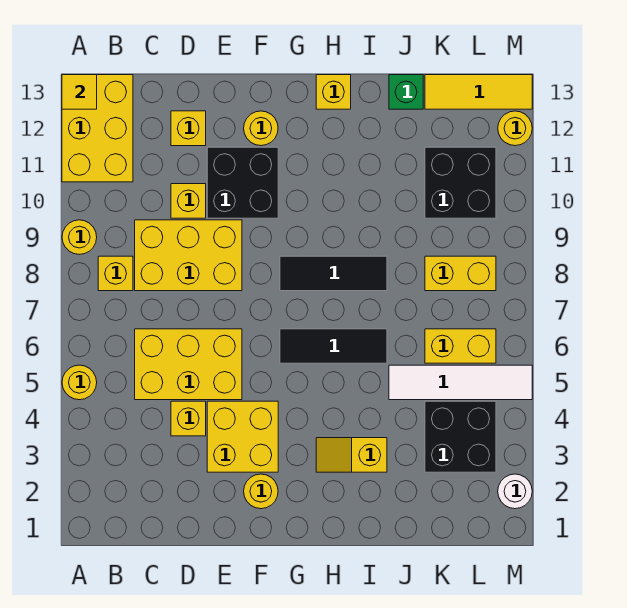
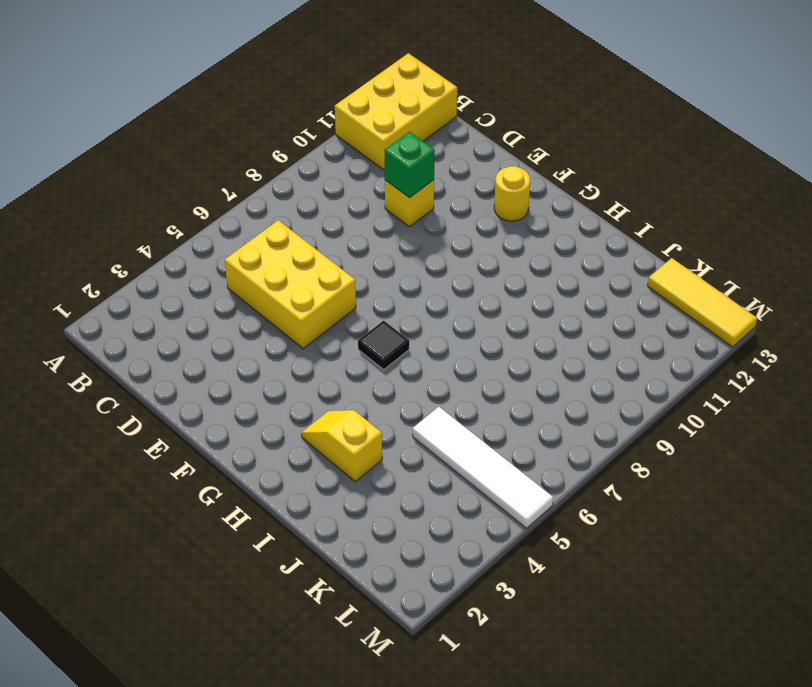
green brick D10 level 2 -> green brick J13 level 1
black tile G6 level 1 -> black tile G6:I6 level 1
none -> yellow round brick A5 level 1
none -> yellow round brick A9 level 1
none -> yellow brick B8 level 1

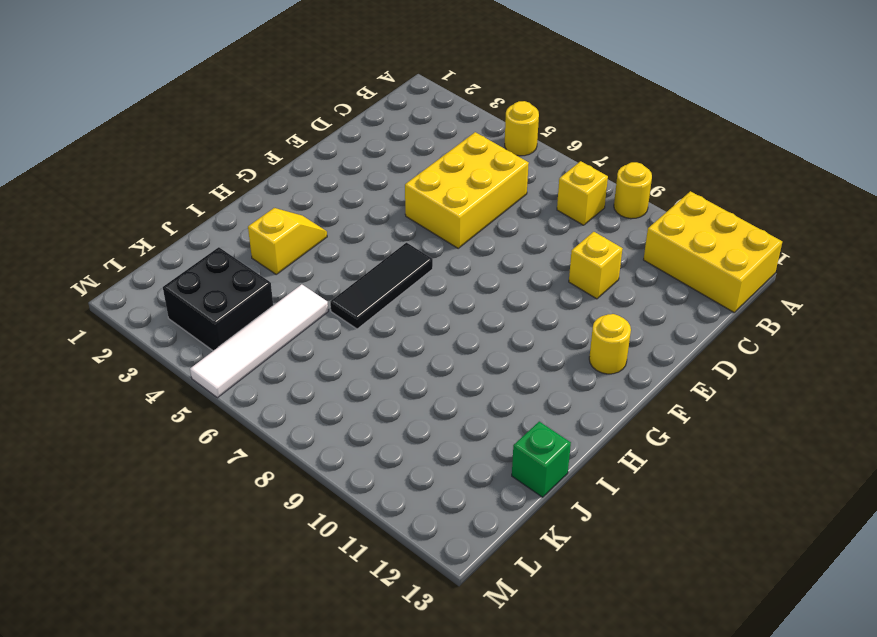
none -> yellow brick C8:E9 level 1
none -> yellow brick D4 level 1
none -> yellow brick D12 level 1

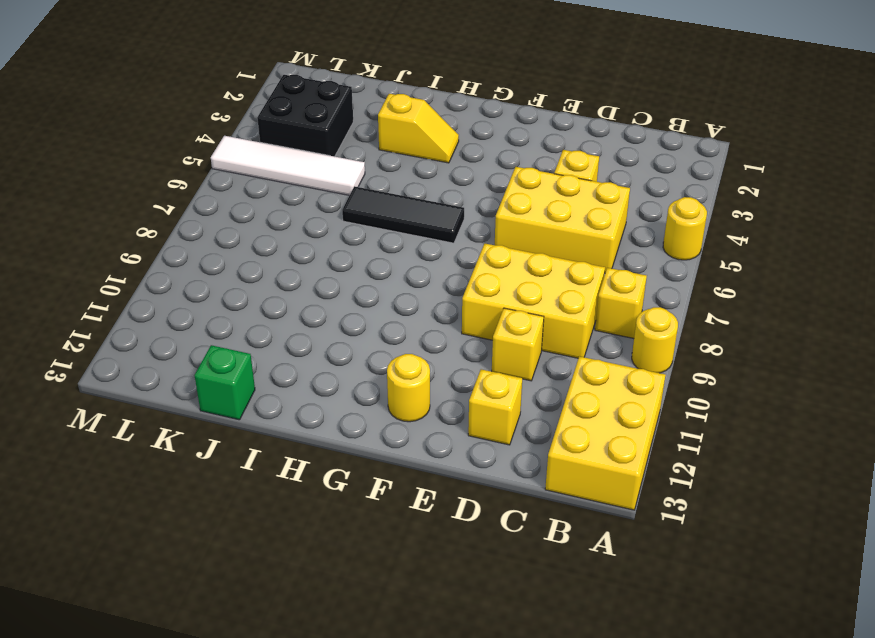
none -> yellow brick E3:F4 level 1
none -> black brick E10:F11 level 1
none -> yellow round brick F2 level 1

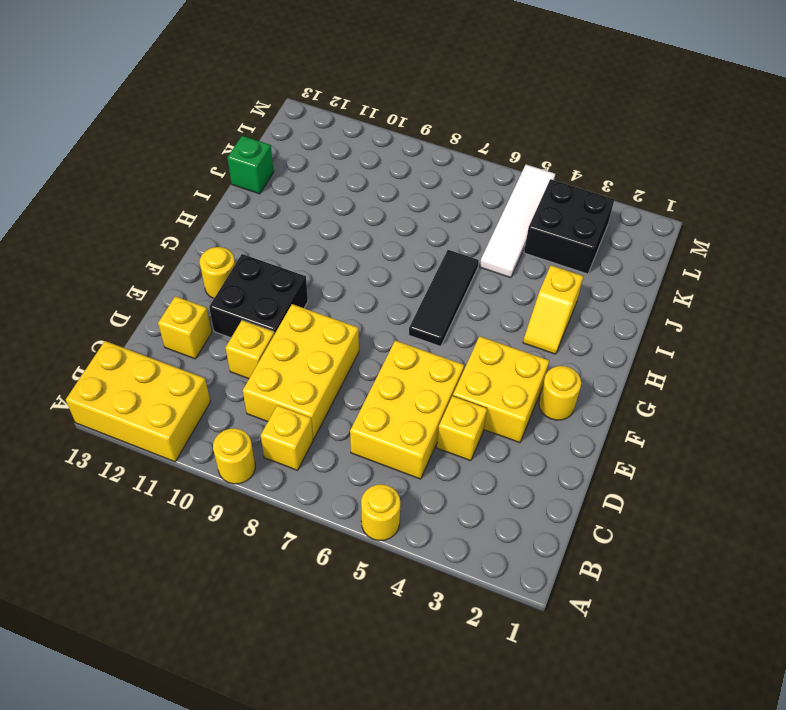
none -> black tile G8:I8 level 1
none -> yellow brick H13 level 1
none -> yellow brick K6:L6 level 1

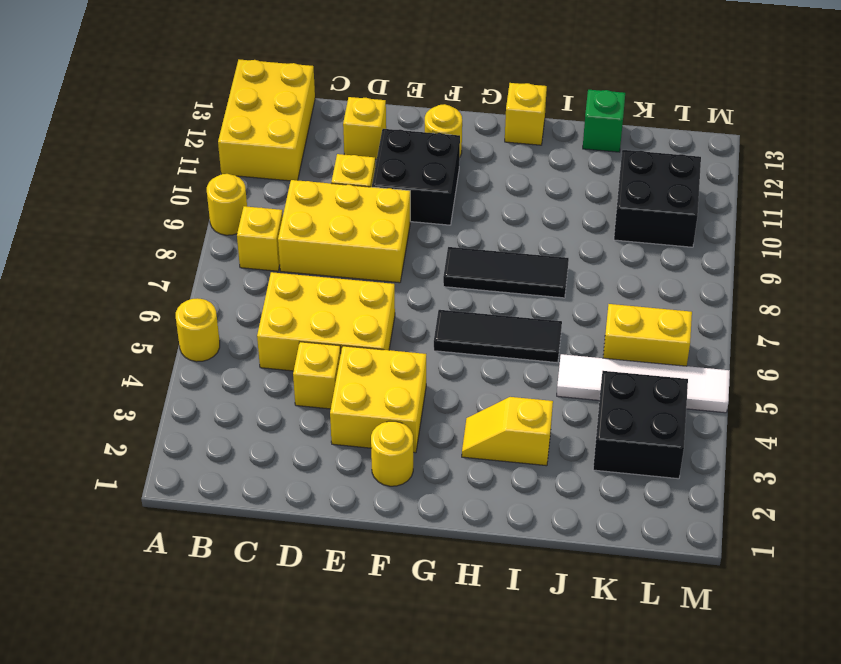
none -> yellow brick K8:L8 level 1
none -> yellow tile K13:M13 level 1
none -> white round brick M2 level 1

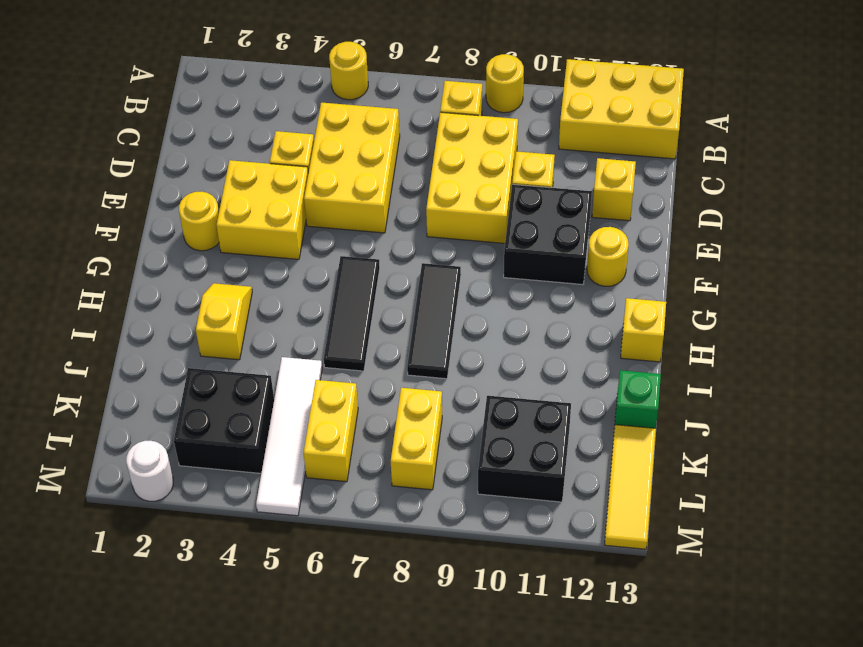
none -> yellow round brick M12 level 1
none -> yellow tile A13 level 2

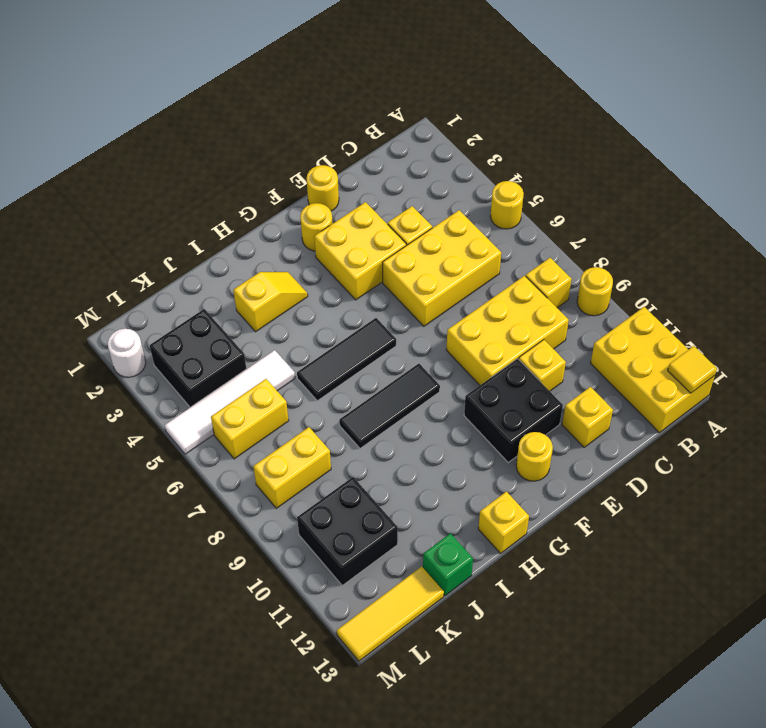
yellow round brick E1 level 1 -> yellow round brick M12 level 1

